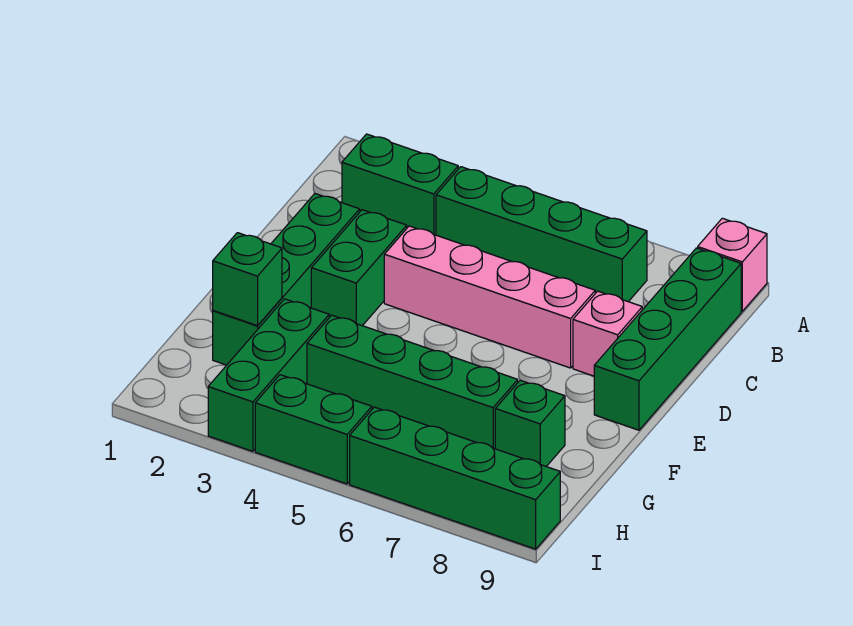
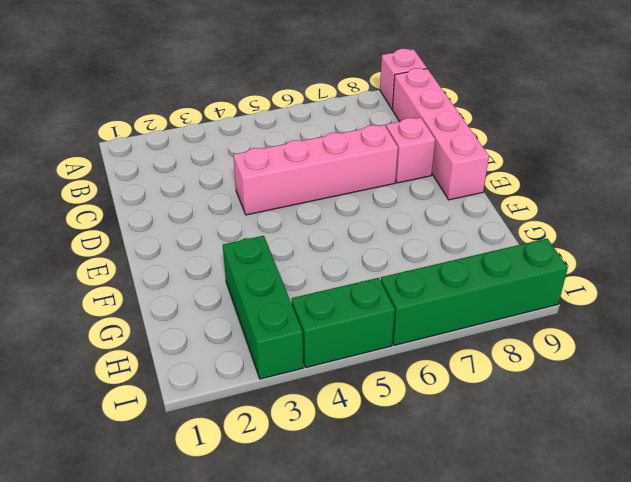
pink brick B9:E9 level 1 -> green brick B9:E9 level 1
none -> green brick B2:B3 level 1
none -> green brick B4:B7 level 1
none -> green brick D2:G2 level 1

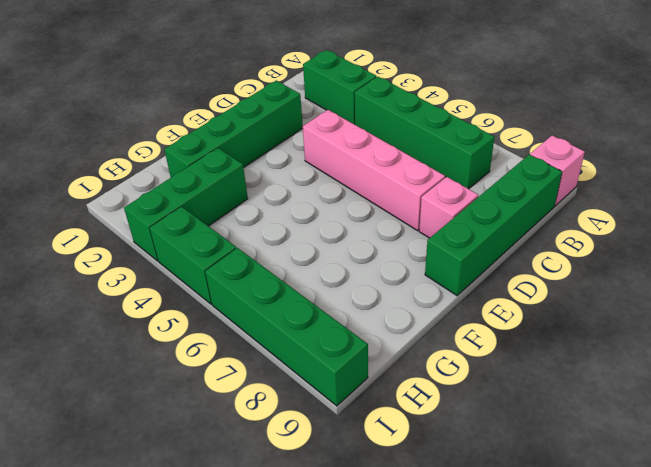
none -> green brick D3:E3 level 1
none -> green brick G4:G7 level 1
none -> green brick G8 level 1

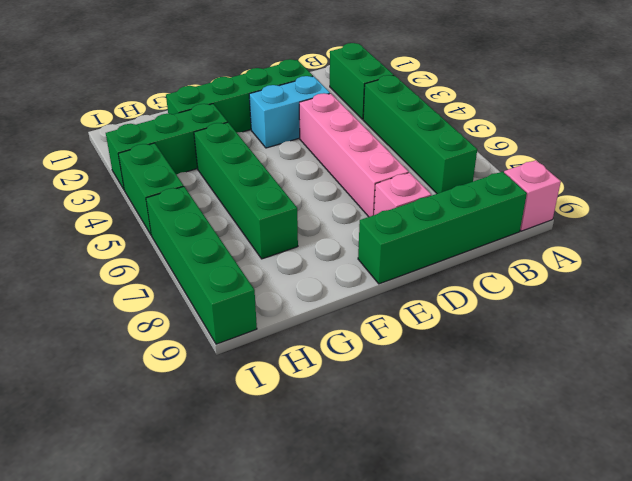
cyan brick D3:E3 level 1 -> green brick D3:E3 level 1
none -> green brick G8 level 1
none -> green brick G2 level 2

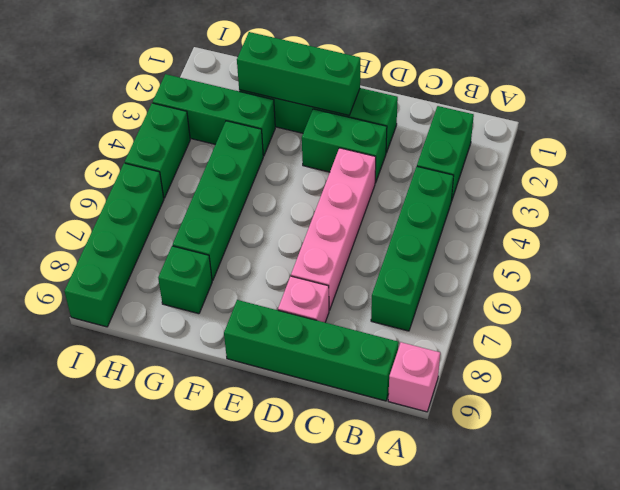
green brick E2:G2 level 2 -> green brick G2 level 2

